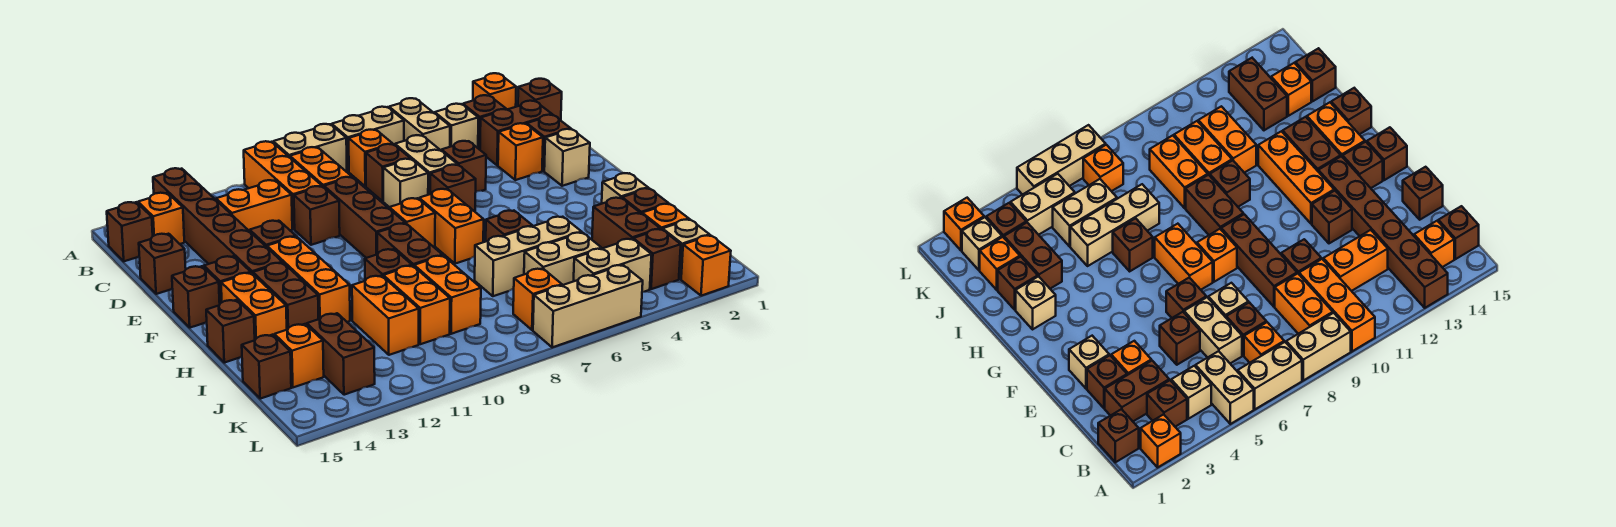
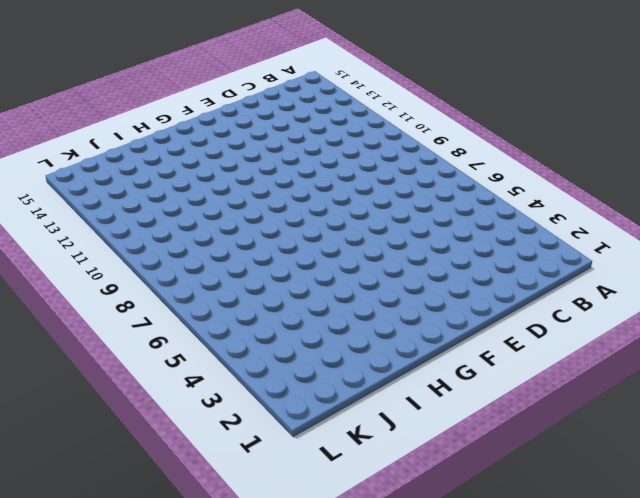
none -> orange brick A2 level 1
none -> tan brick A5:B5 level 1
none -> tan brick A6:A7 level 1
none -> tan brick A8:A9 level 1

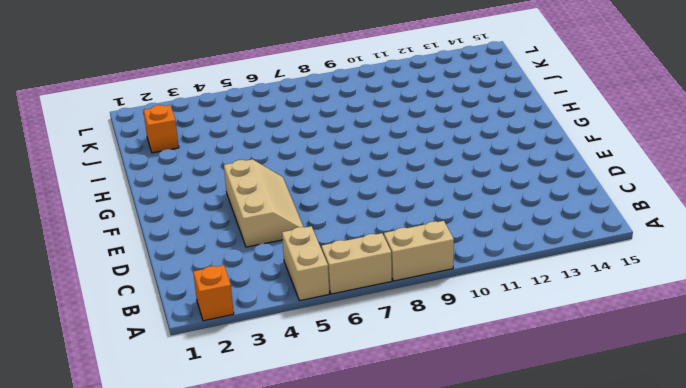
tan slope D4:F5 level 1 top 4 -> brown brick D5 level 1
none -> orange brick A10:C10 level 1
none -> brown brick A13:F13 level 1
none -> brown brick B1 level 1
none -> brown brick B3 level 1

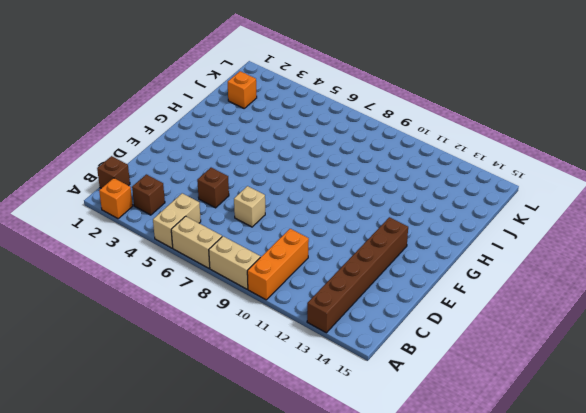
none -> tan brick B4 level 1
none -> orange brick B7 level 1
none -> orange brick B9:C9 level 1
none -> orange brick B14 level 1

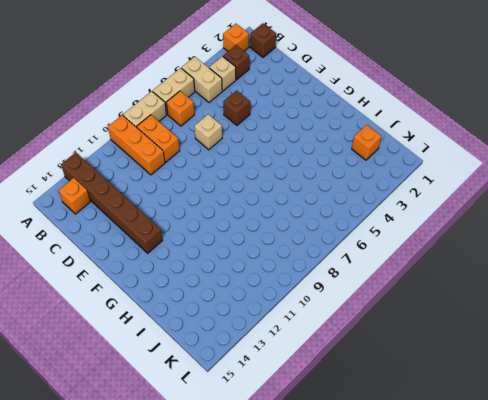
none -> brown brick B15 level 1
none -> brown brick C2:C3 level 1
none -> tan brick C6:D6 level 1
none -> brown brick C7 level 1

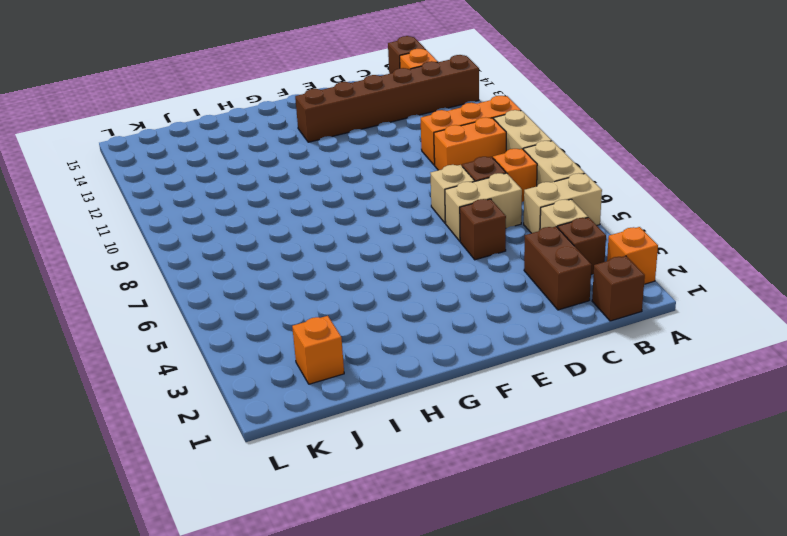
none -> orange brick C11:C12 level 1
none -> brown brick D2 level 1
none -> orange brick D3 level 1
none -> brown brick D9:F9 level 1

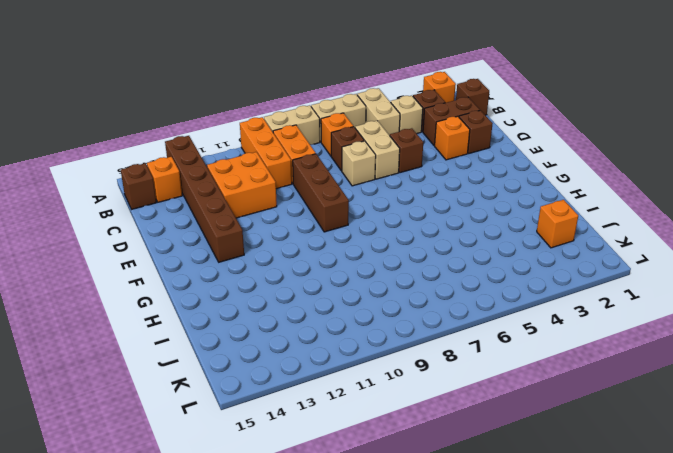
orange brick C11:D12 level 1 -> orange brick C11:C12 level 1
none -> brown brick D10 level 1
none -> brown brick D15 level 1
none -> tan brick E2 level 1
none -> brown brick E6 level 1

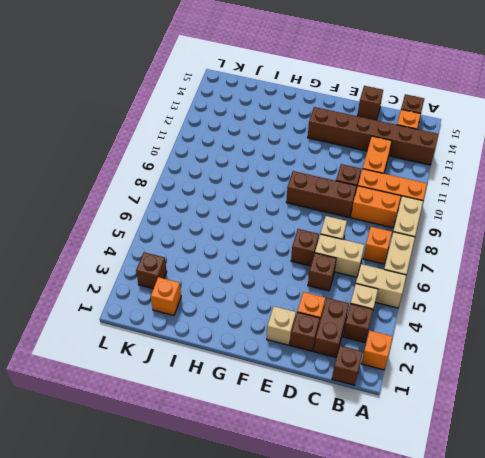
none -> brown brick C7 level 1
none -> brown brick E12 level 1
none -> orange brick F7:G7 level 1
none -> orange brick F8 level 1

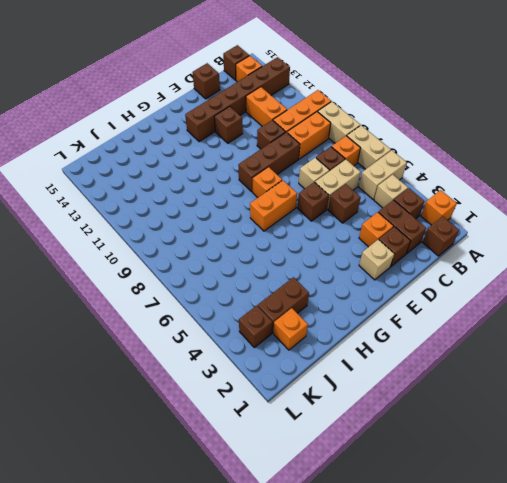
none -> orange brick F12:H12 level 1
none -> brown brick F14 level 1
none -> brown brick F15 level 1
none -> brown brick G9:H9 level 1

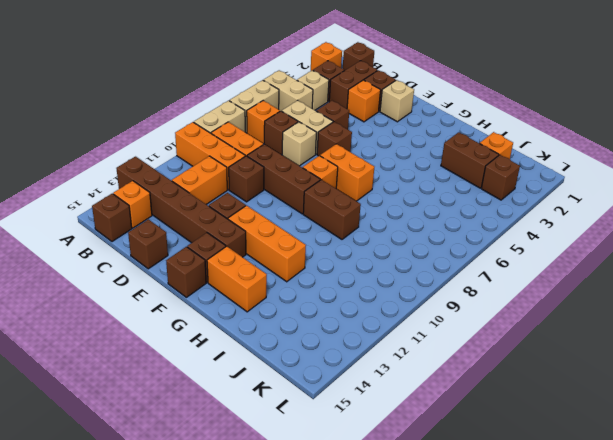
none -> brown brick G13:H13 level 1
none -> tan brick H2 level 1
none -> brown brick H6 level 1
none -> brown brick H10 level 1

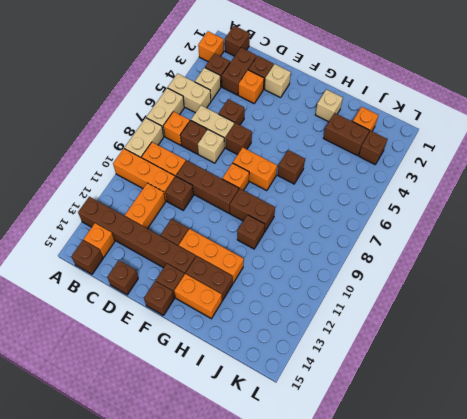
none -> brown brick H15 level 1
none -> brown brick I2 level 1
none -> tan brick I5:I7 level 1
none -> orange brick I9:J9 level 1

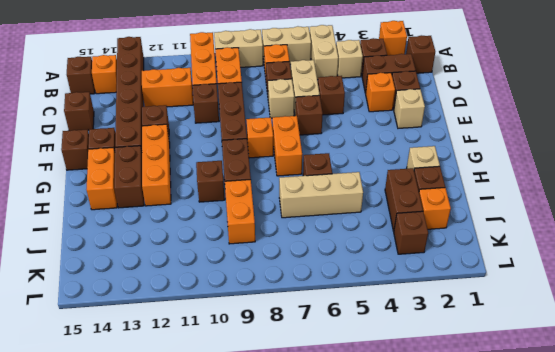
none -> brown brick H15 level 1
none -> orange brick I10:J10 level 1
none -> orange brick I11:J11 level 1
none -> tan brick J5:J6 level 1

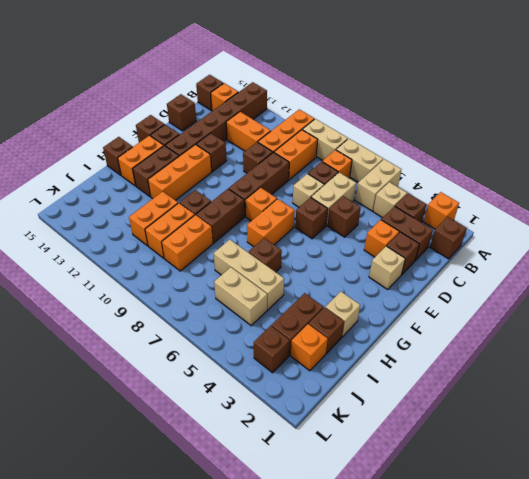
none -> brown brick J13:K13 level 1
none -> orange brick J14 level 1
none -> brown brick J15 level 1
none -> tan brick K2 level 1

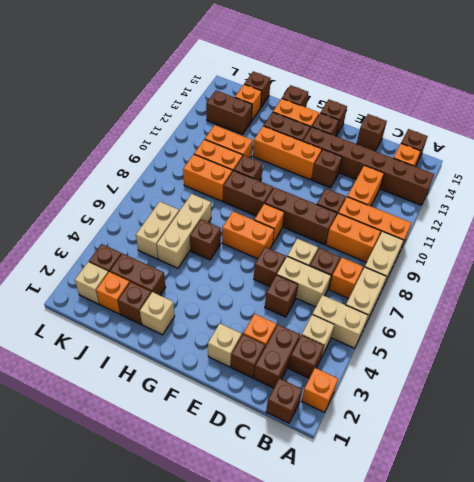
none -> tan brick K4:K5 level 1
none -> orange brick K7 level 1
none -> orange brick L2 level 1
none -> tan brick L5:L7 level 1

